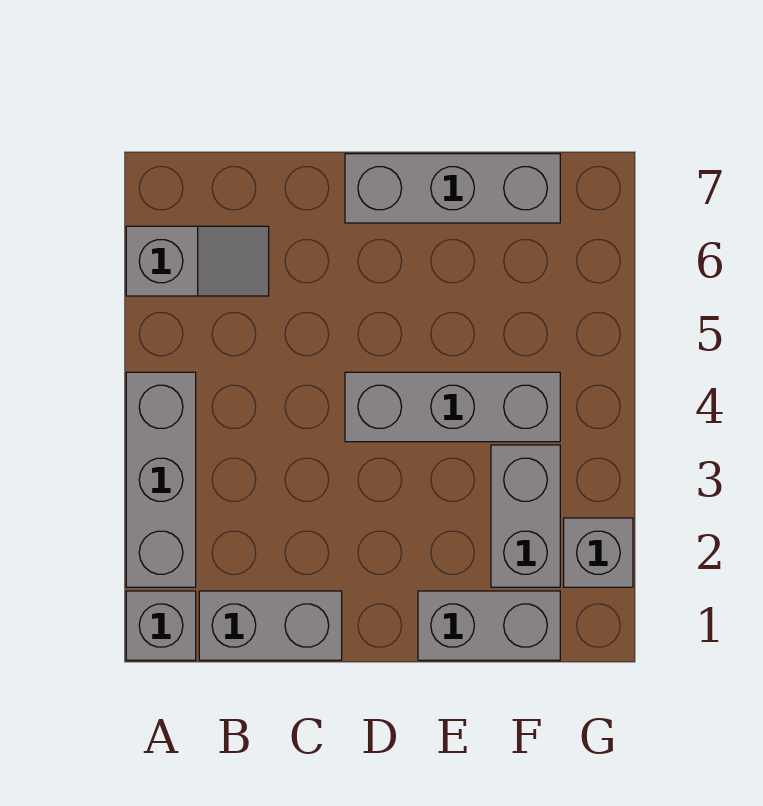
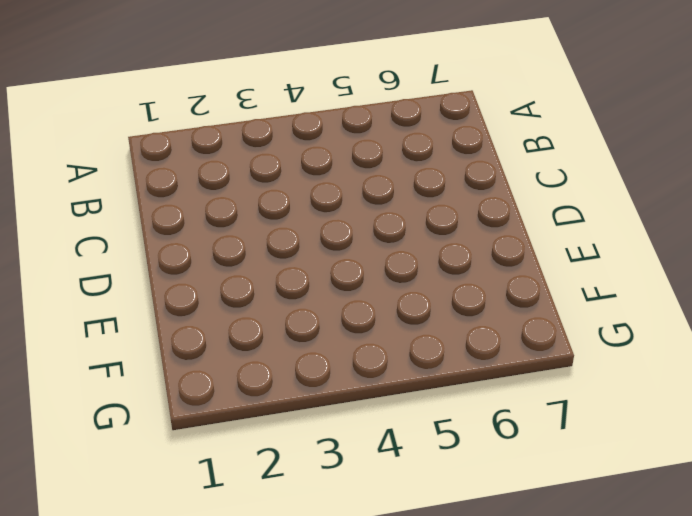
none -> grey brick A1 level 1
none -> grey brick A2:A4 level 1

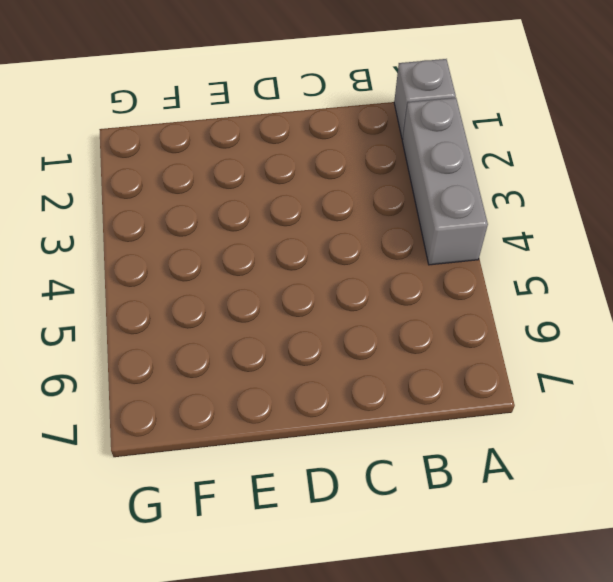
none -> grey slope A6:B6 level 1 top A
none -> grey brick B1:C1 level 1

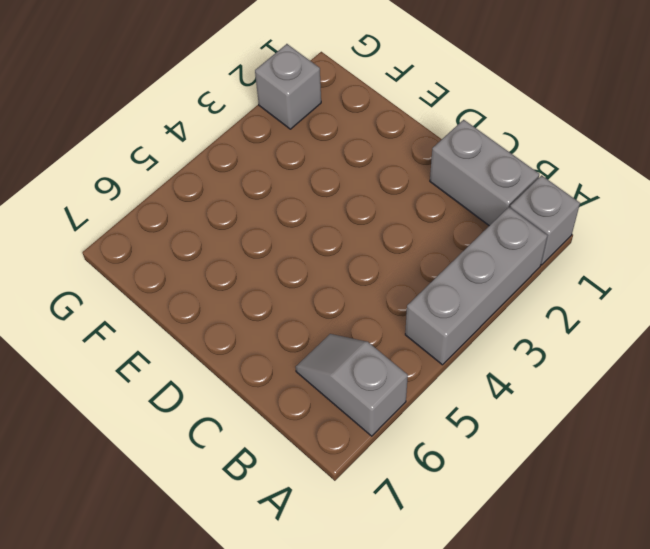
none -> grey brick D4:F4 level 1
none -> grey brick D7:F7 level 1

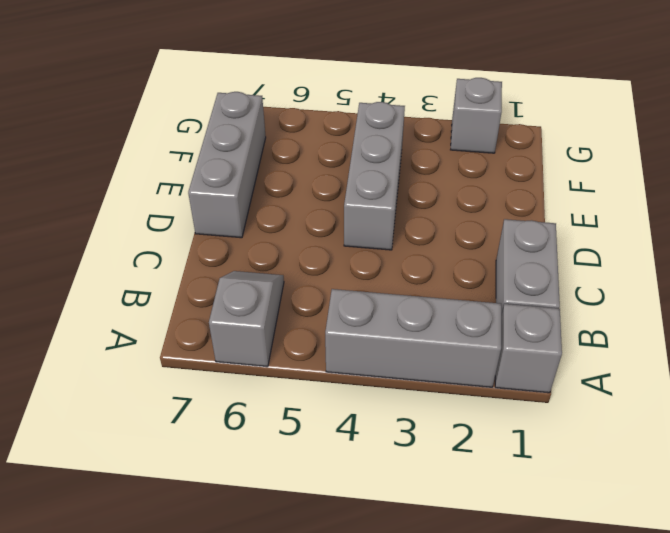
none -> grey brick E1:F1 level 1
none -> grey brick F2:F3 level 1

